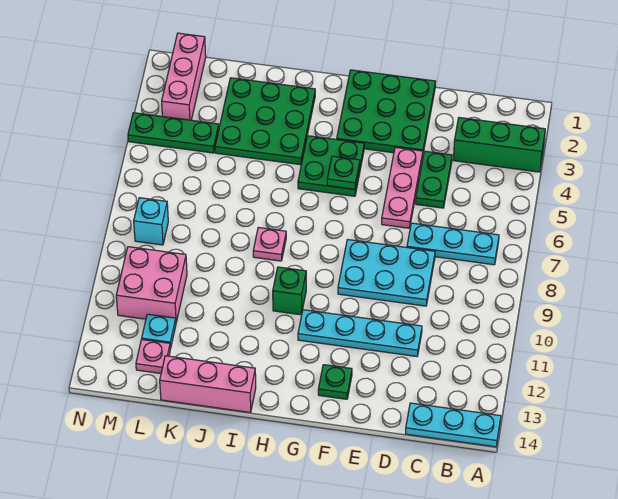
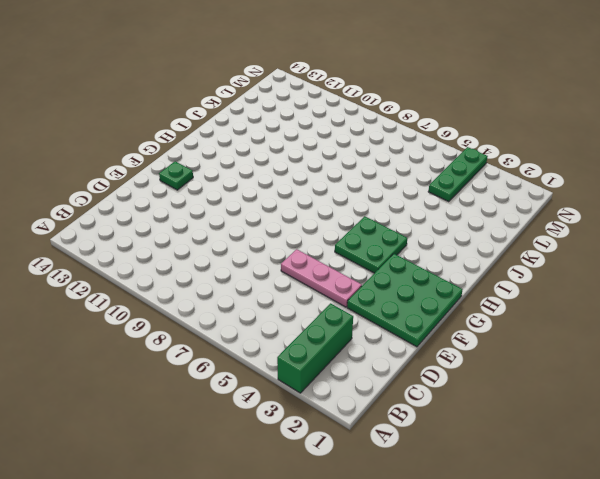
none -> cyan plate A14:C14 level 1
none -> cyan plate B7:D7 level 1
none -> green plate D4:D5 level 1

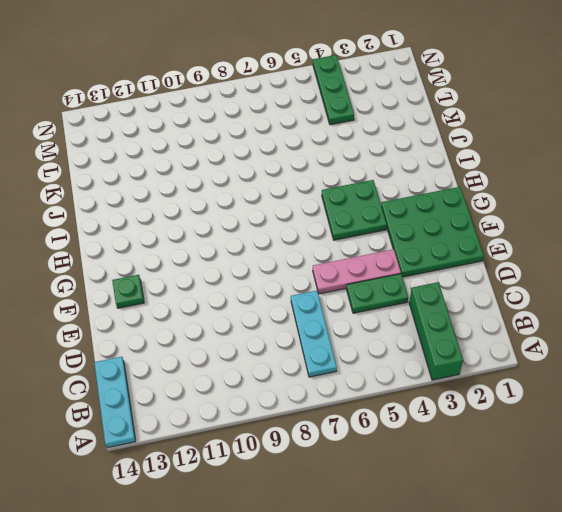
none -> cyan plate D8:F9 level 1
none -> cyan plate D11:G11 level 1
none -> green brick H10 level 1

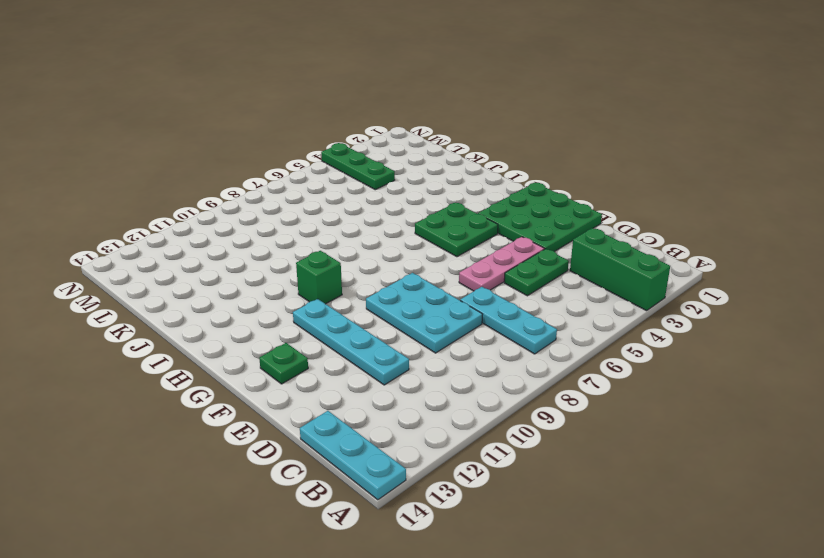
none -> green plate I2:K4 level 1
none -> pink plate I8 level 1
none -> pink brick I14:K14 level 1

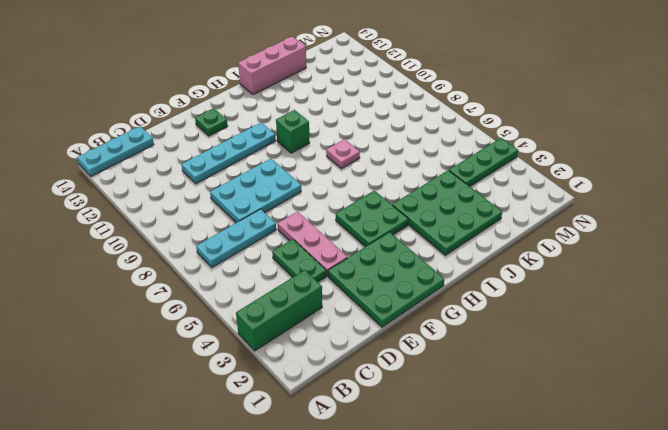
none -> pink brick L10:M11 level 1
none -> cyan plate L12 level 1
none -> pink plate L13 level 1

